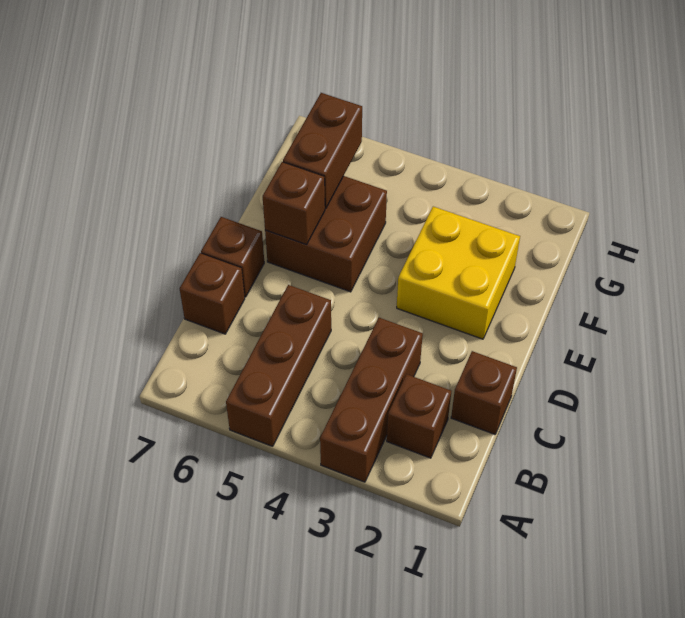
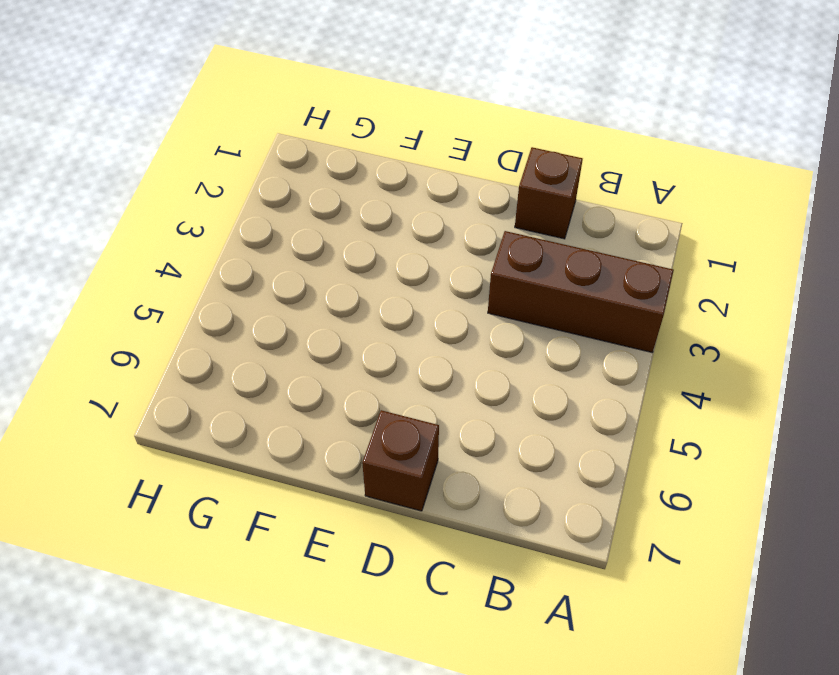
none -> brown brick A5:C5 level 1
none -> brown brick B2 level 1

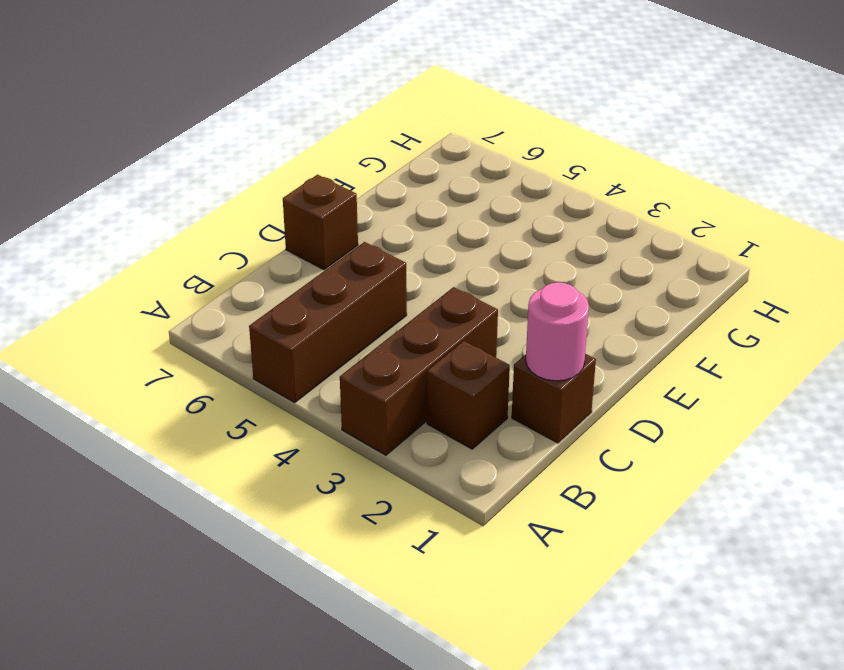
pink round brick C1 level 2 -> none
none -> brown brick C7 level 1
none -> yellow brick E2:F3 level 1

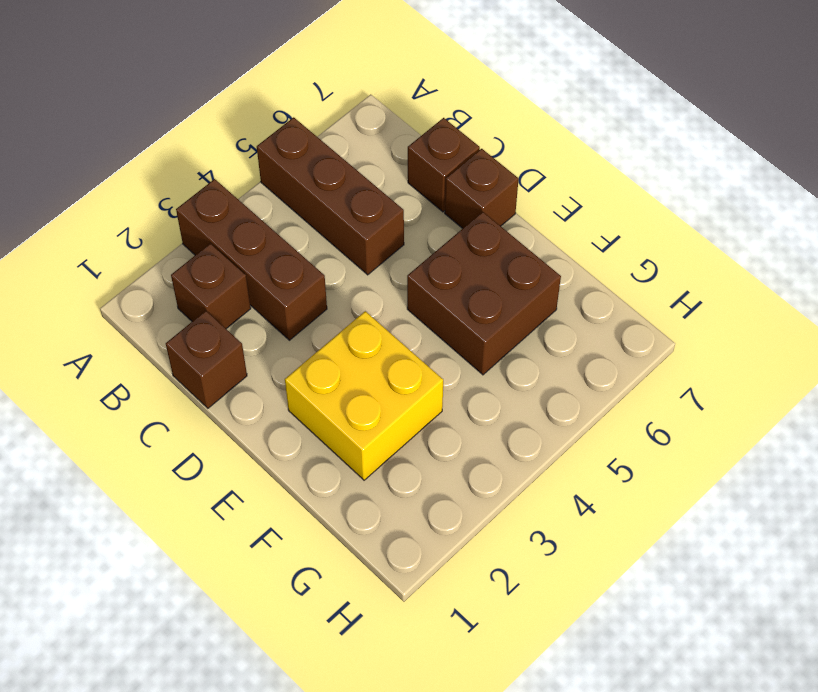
none -> brown brick E6 level 2
none -> brown brick F6:G6 level 2

